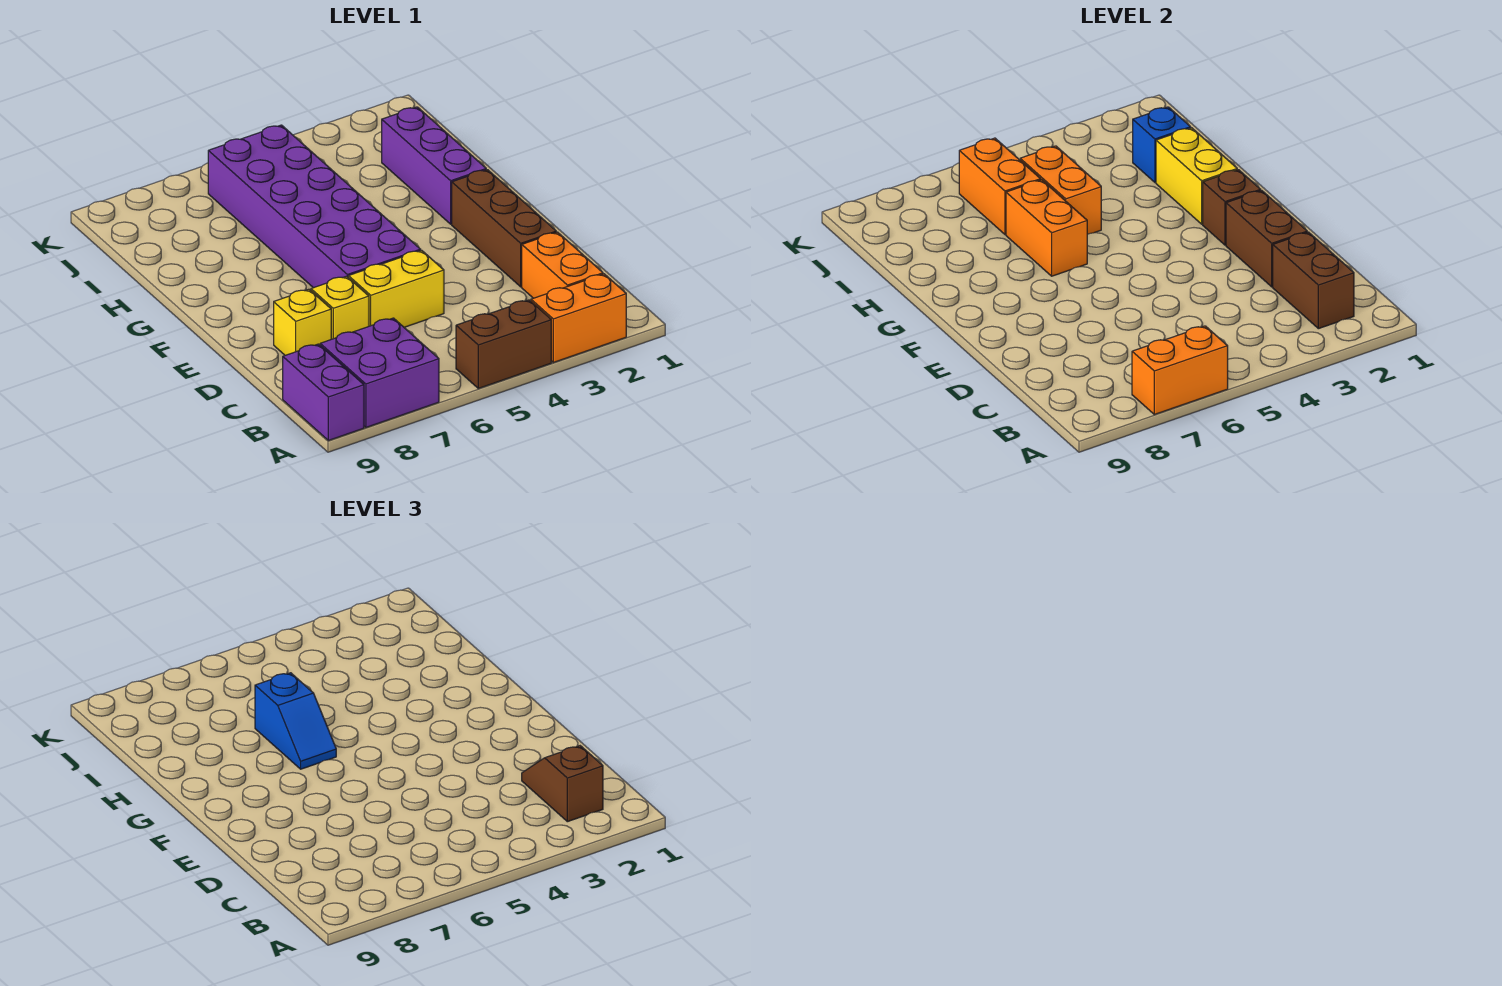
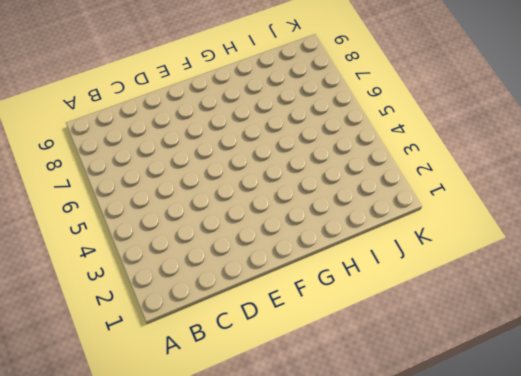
none -> orange brick A2:A3 level 1
none -> brown brick A4:A5 level 1
none -> purple brick A7:B8 level 1

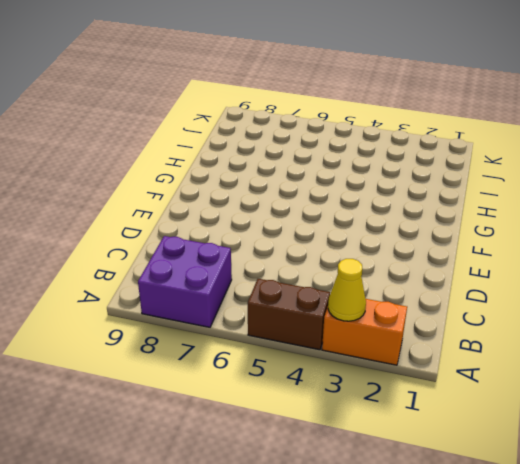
yellow cone A3 level 2 -> none
none -> purple brick A9:B9 level 1
none -> orange brick B2:C2 level 1
none -> brown brick D2:F2 level 1

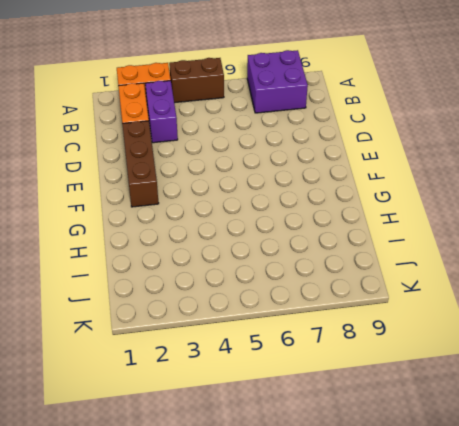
purple brick B3:C3 level 1 -> purple brick A9:B9 level 1
none -> yellow brick D5:D6 level 1
none -> yellow brick D7 level 1
none -> yellow brick D8 level 1

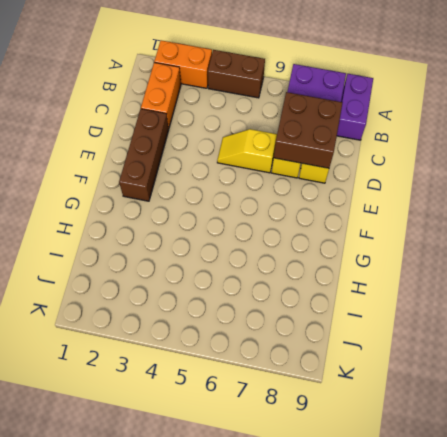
brown brick C7:D8 level 2 -> none
yellow slope D5:D6 level 1 top 6 -> yellow brick D5:D6 level 1
none -> purple brick E5:J6 level 1
none -> purple brick G2:I2 level 1
none -> orange brick A6:A7 level 2

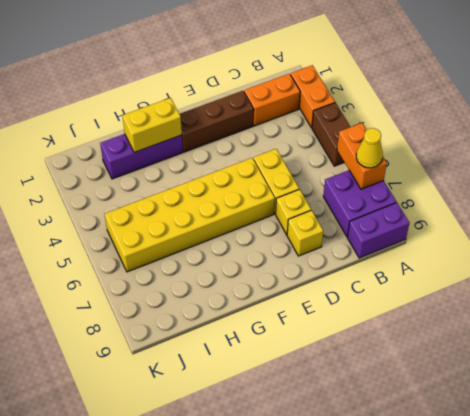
yellow cone A7 level 3 -> none
yellow brick E5:J6 level 1 -> purple brick E5:J6 level 1
none -> brown brick B2:C2 level 2
none -> brown brick D2:E2 level 2
none -> brown brick F2 level 2

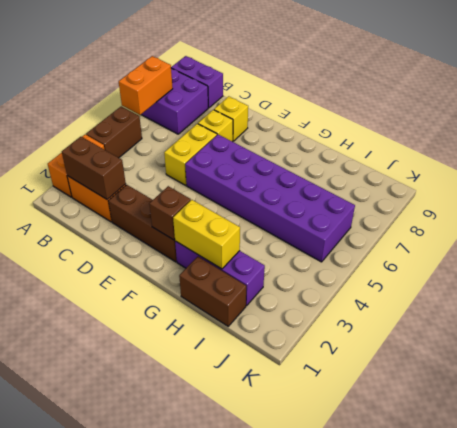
brown brick H1:I1 level 1 -> brown brick D2:E2 level 2
none -> orange brick G6:H6 level 2
none -> orange brick H5:I5 level 2
none -> blue brick I2 level 2

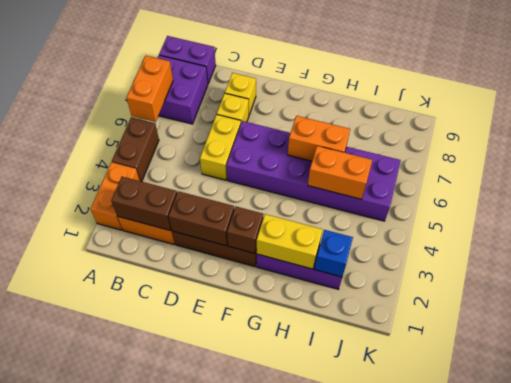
none -> orange brick I6:J6 level 2
none -> brown slope B2:C2 level 3 top B
none -> blue slope G6:H6 level 3 top H

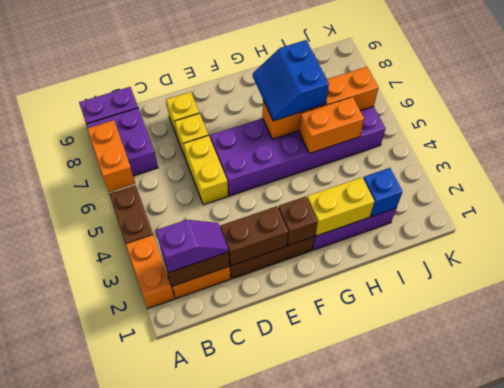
purple slope B2:C2 level 3 top B -> brown slope B2:C2 level 3 top B
blue slope G6:H7 level 3 top H -> blue slope G6:H6 level 3 top H

